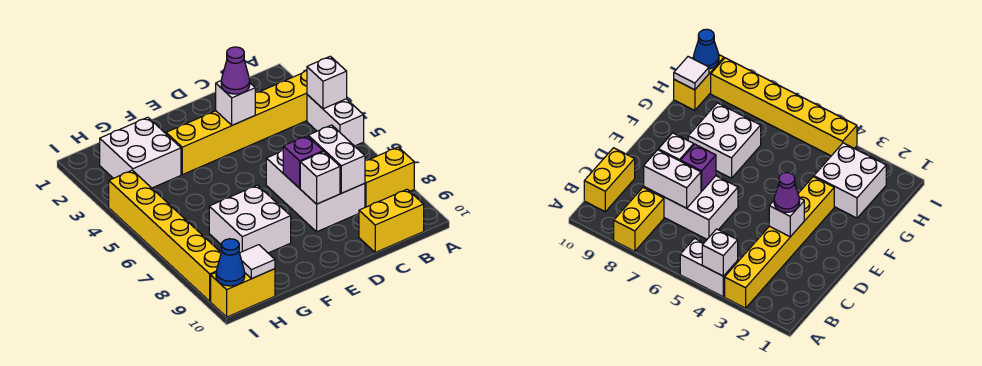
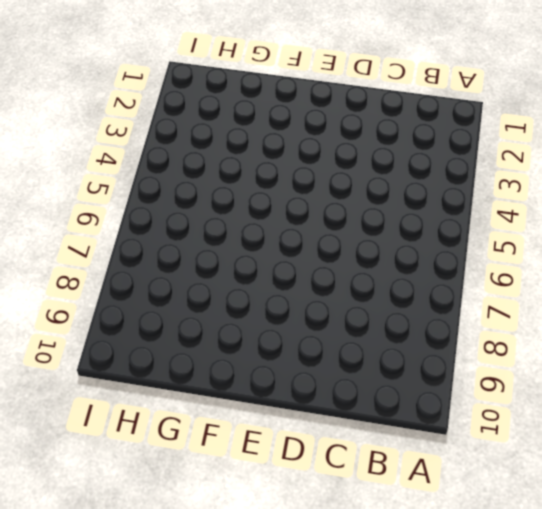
none -> yellow brick A3:F3 level 1
none -> white brick A4:A5 level 1
none -> yellow brick A8:B8 level 1

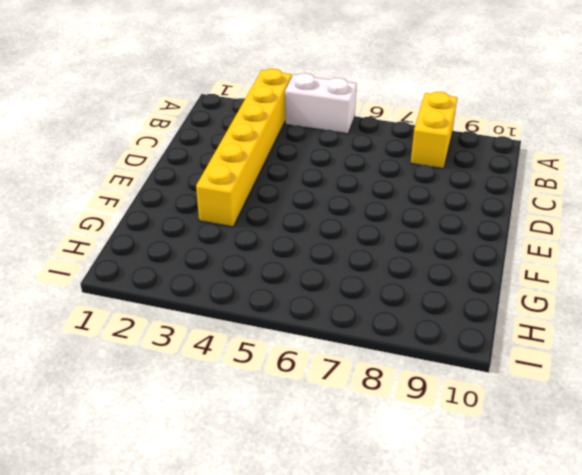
none -> yellow brick B10:C10 level 1
none -> white brick C6:D8 level 1
none -> white brick F7:G8 level 1

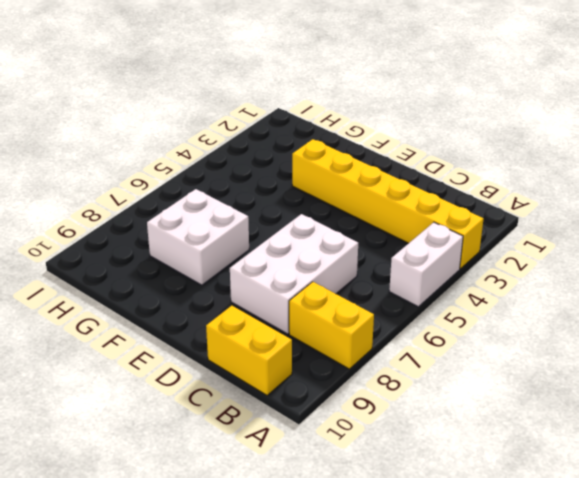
none -> white brick G2:H3 level 1
none -> yellow brick H10:I10 level 1
none -> yellow brick I4:I9 level 1

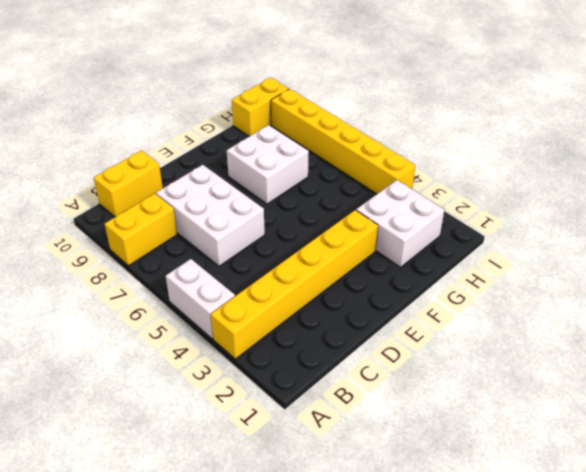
none -> white brick A4 level 2
none -> white brick C7:C8 level 2
none -> white brick D3 level 2

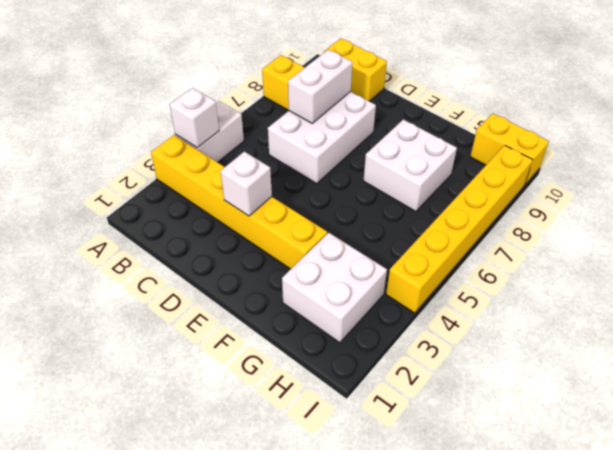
none -> purple brick D7 level 2
none -> white brick D8 level 2
none -> white tile H10 level 2

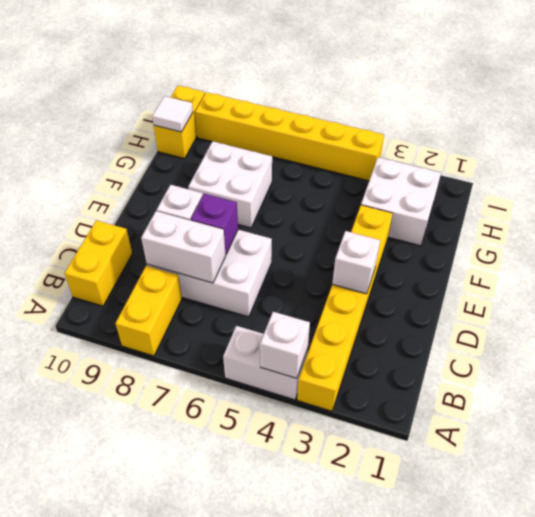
none -> blue cone I10 level 2
none -> purple cone D3 level 3

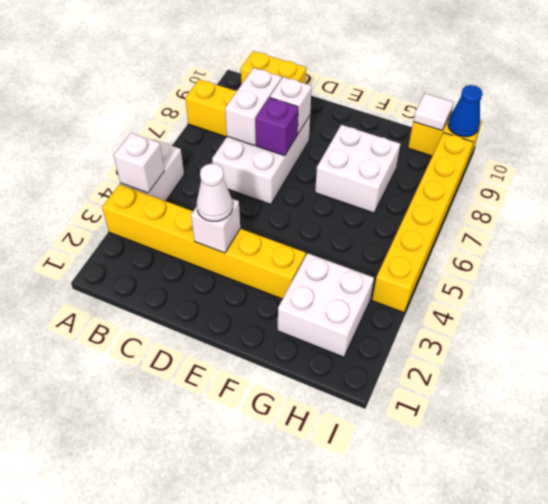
white cone D3 level 3 -> purple cone D3 level 3

